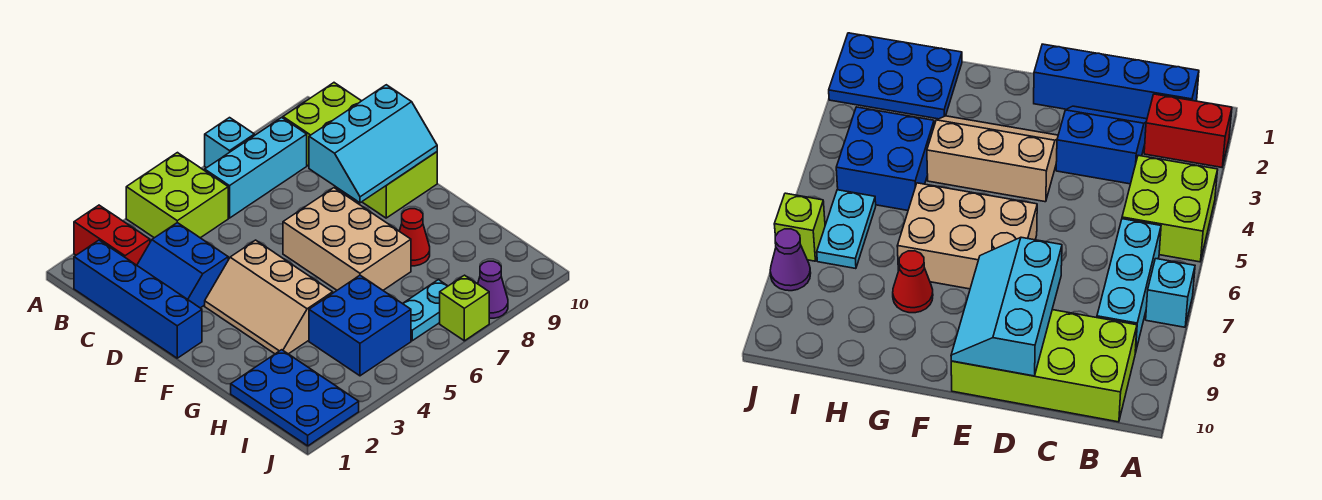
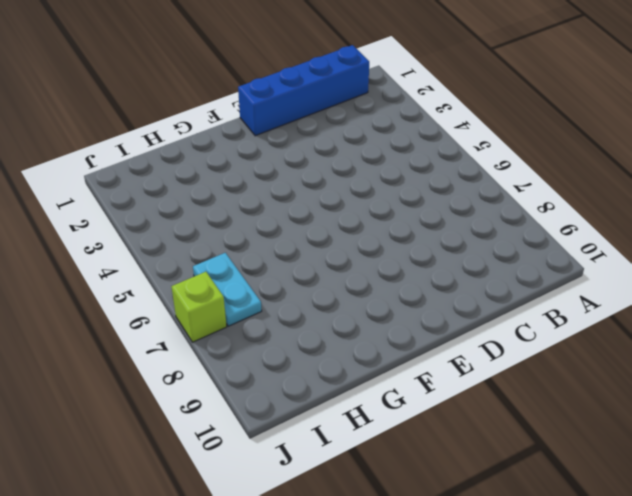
none -> red brick A2:B2 level 1
none -> lime brick A4:B5 level 1
none -> cyan brick A7 level 1

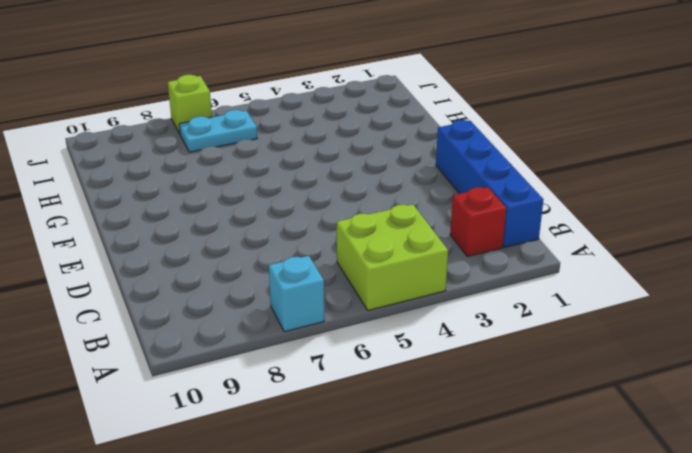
red brick B2 level 1 -> red brick A2:B2 level 1
none -> cyan brick B6:B8 level 1
none -> lime brick B9:E10 level 1
none -> blue slope C2:D3 level 1 top 3

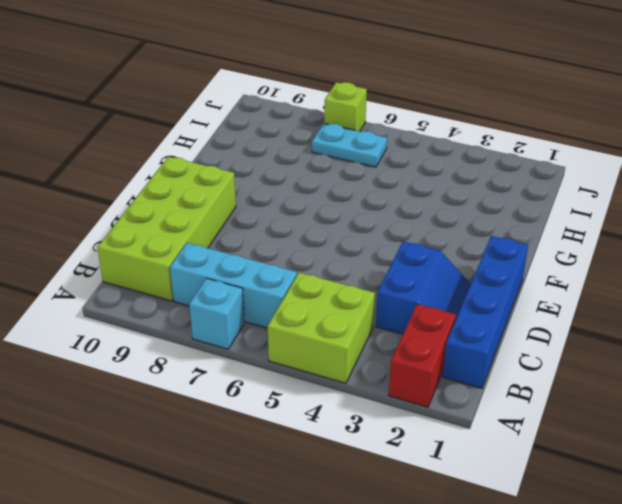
none -> tan slope E3:G4 level 1 top 4
none -> tan brick E6:G7 level 1
none -> red cone G8 level 1

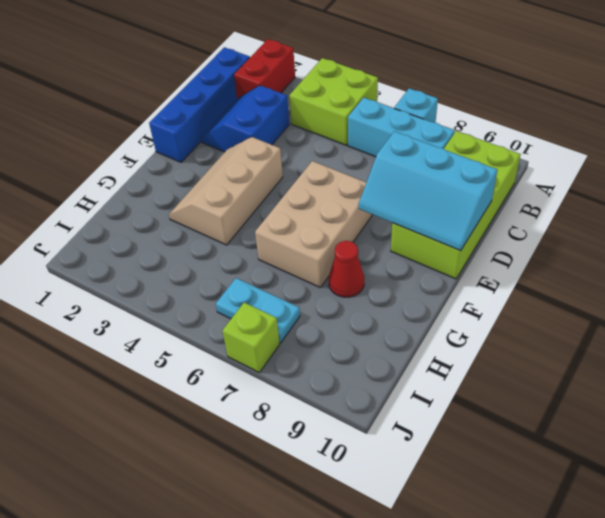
none -> blue plate H1:J2 level 1
none -> blue brick H4:I5 level 1
none -> purple cone J8 level 1

